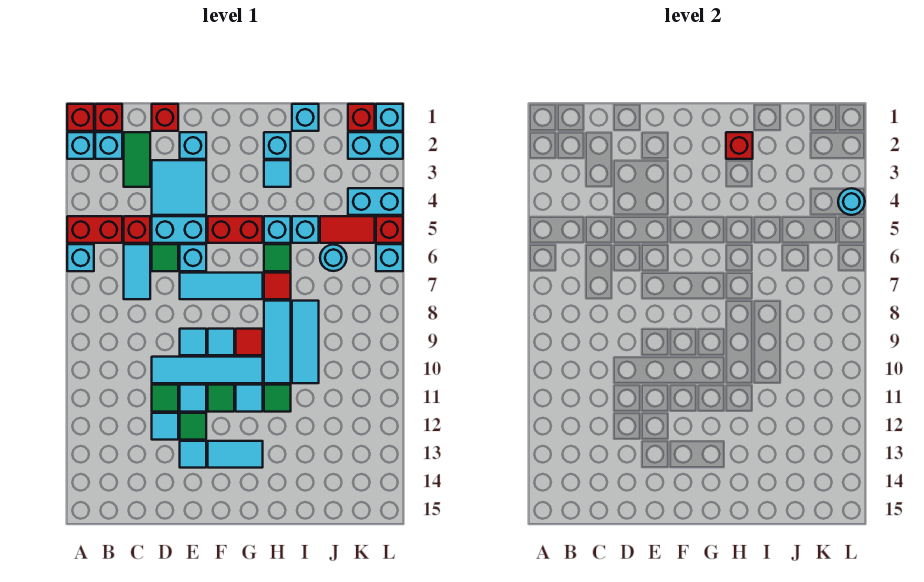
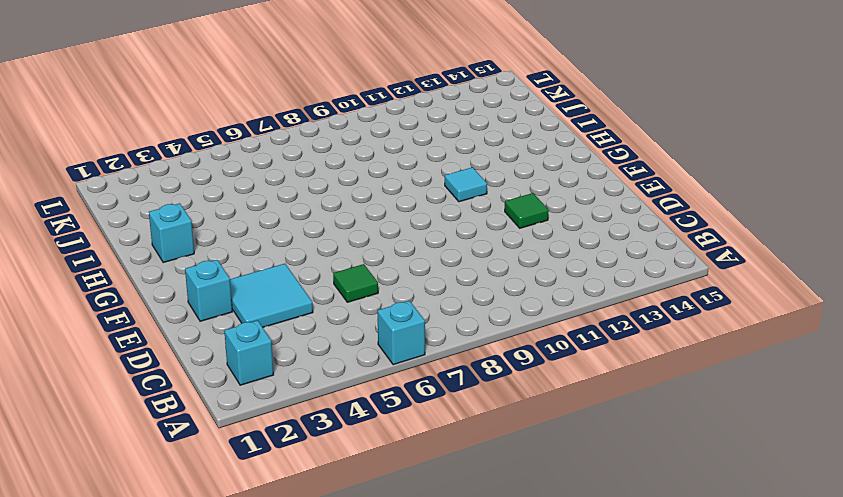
none -> red brick A1 level 1
none -> cyan brick A2 level 1
none -> red brick A5:B5 level 1
none -> red brick B1 level 1

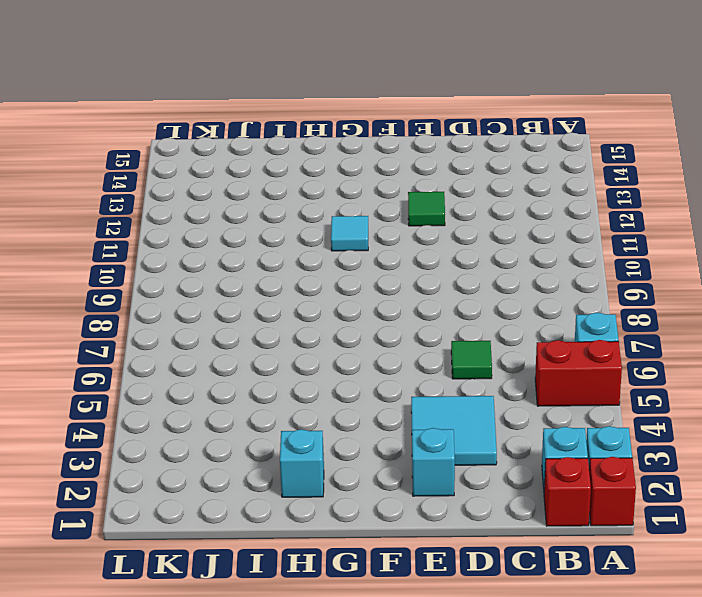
none -> green tile C2:C3 level 1
none -> red brick C5 level 1
none -> cyan tile C6:C7 level 1
none -> red brick D1 level 1

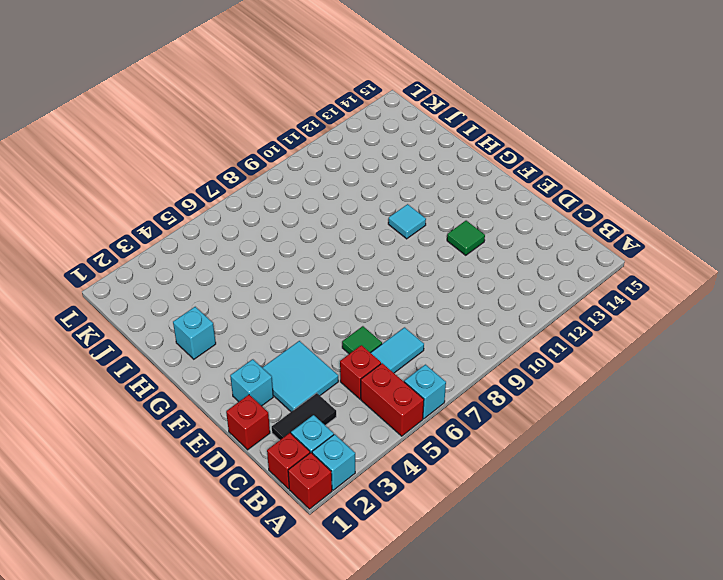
black tile C2:C3 level 1 -> green tile C2:C3 level 1
none -> cyan brick D5:E5 level 1
none -> cyan tile D10:G10 level 1
none -> green tile D11 level 1
none -> cyan tile D12 level 1

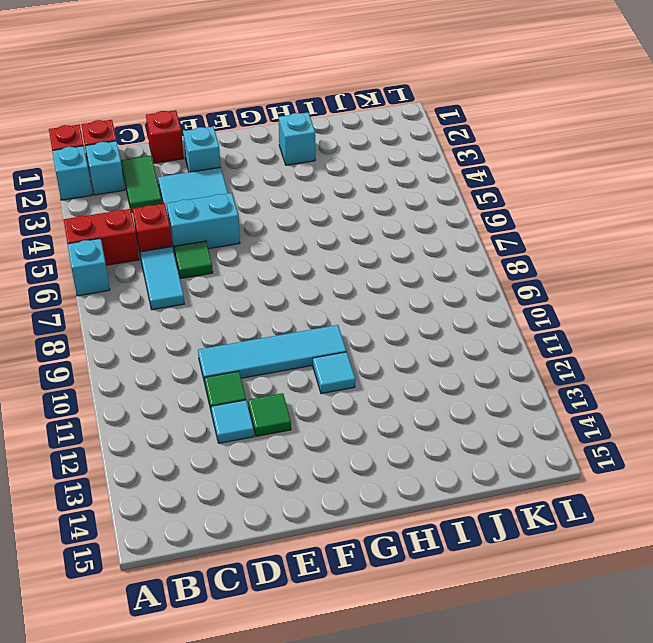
none -> cyan brick E6 level 1
none -> cyan tile E7:G7 level 1
none -> cyan tile E9 level 1
none -> cyan tile E11 level 1

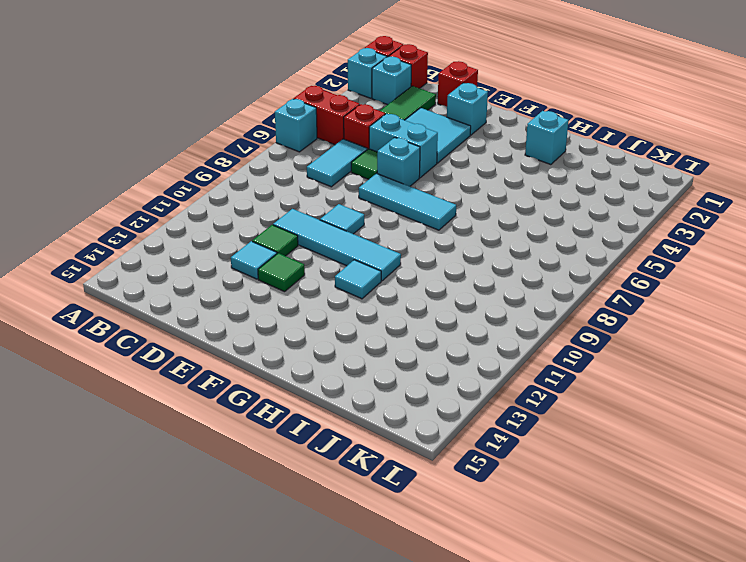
none -> cyan tile E11 level 1
none -> cyan tile E13 level 1
none -> red brick F5:G5 level 1
none -> cyan tile F9 level 1

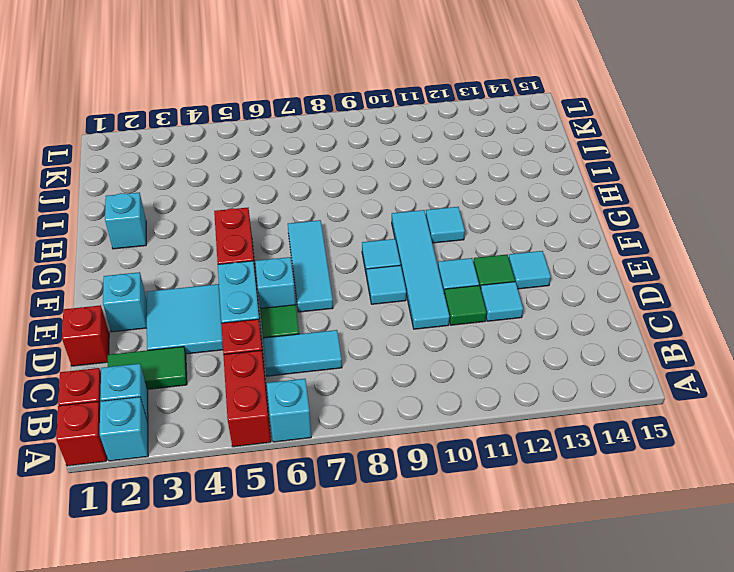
none -> green tile F11 level 1
none -> cyan tile F13:G13 level 1
none -> red tile G9 level 1
none -> cyan tile H3 level 1

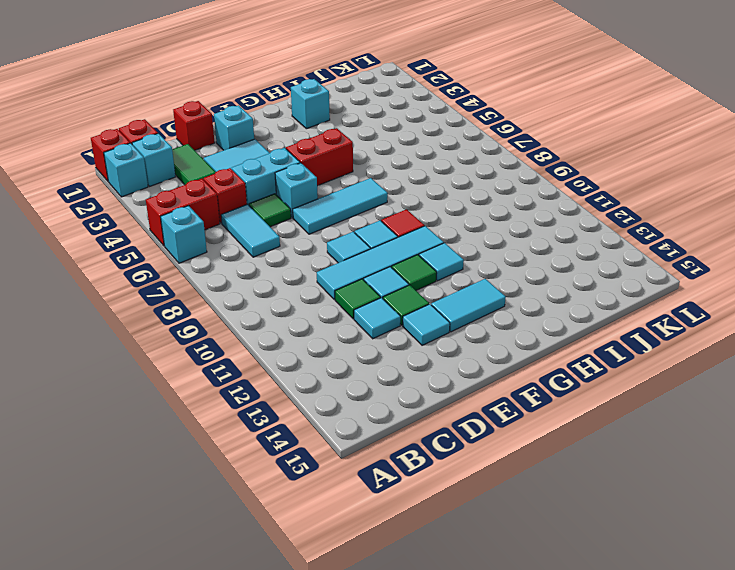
none -> cyan tile H3 level 1
none -> cyan brick H5 level 1
none -> green tile H6 level 1
none -> red tile H7 level 1

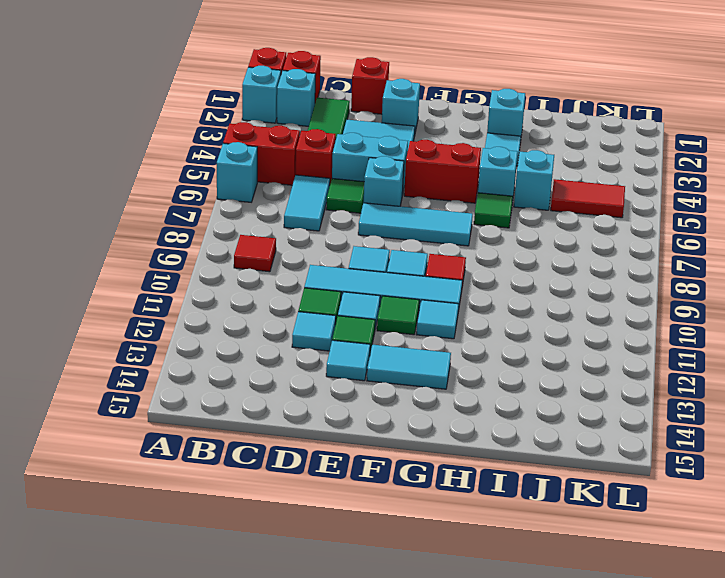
red tile B9 level 1 -> red tile H7 level 1
none -> cyan tile H8:H10 level 1
none -> green tile H11 level 1
none -> cyan brick I1 level 1
none -> cyan tile I8:I10 level 1

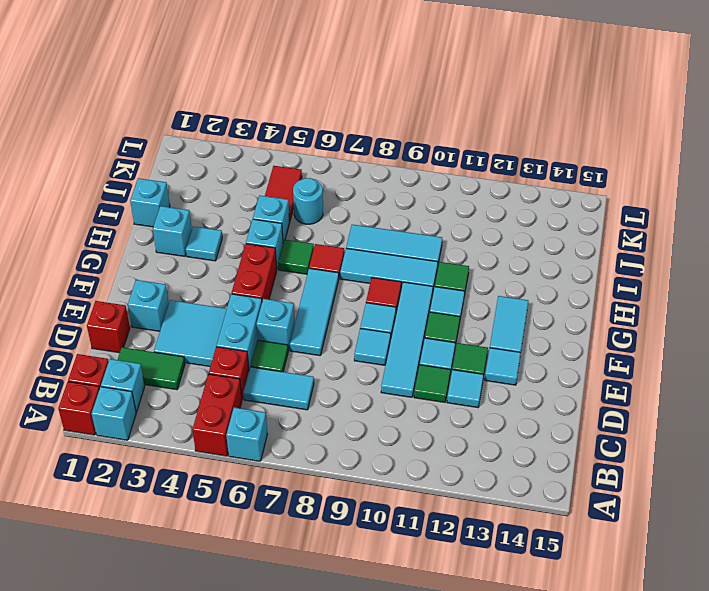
none -> red brick K1 level 1
none -> cyan brick K2:L2 level 1
none -> cyan brick K4:L4 level 1
none -> cyan brick L1 level 1

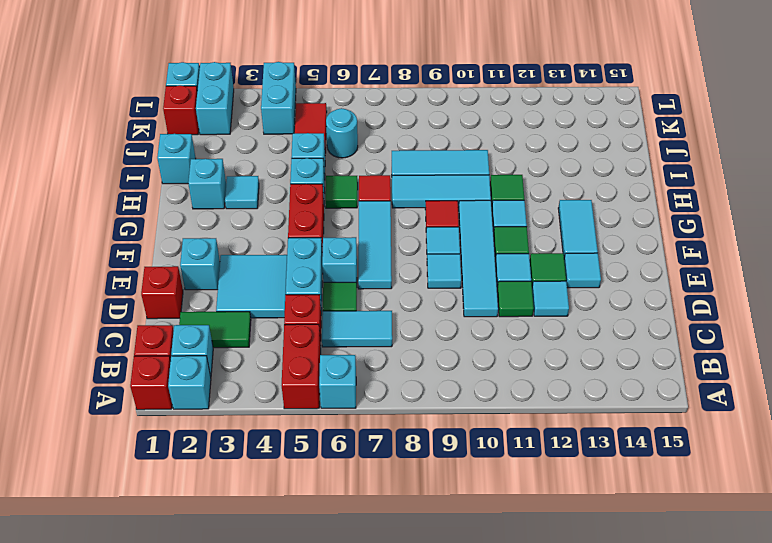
none -> red brick L5 level 1
none -> cyan brick L6 level 1
none -> red brick H2 level 2
none -> cyan round brick L4 level 2

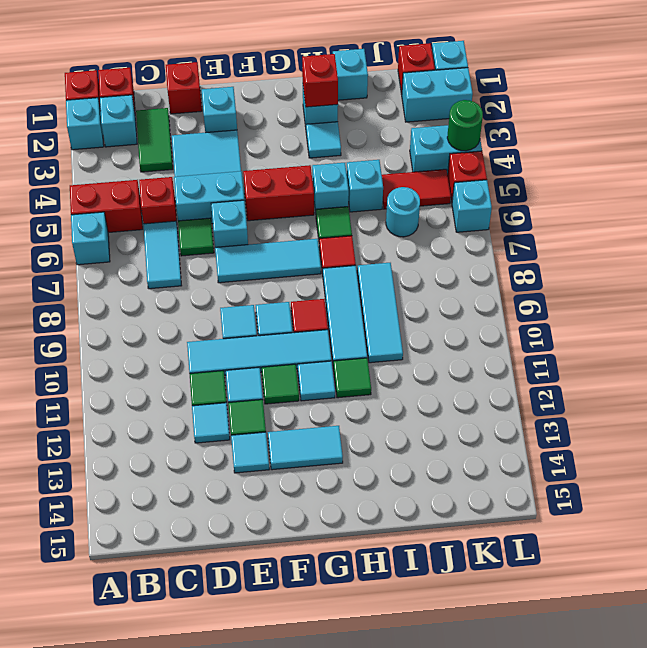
green round brick L4 level 2 -> cyan round brick L4 level 2

